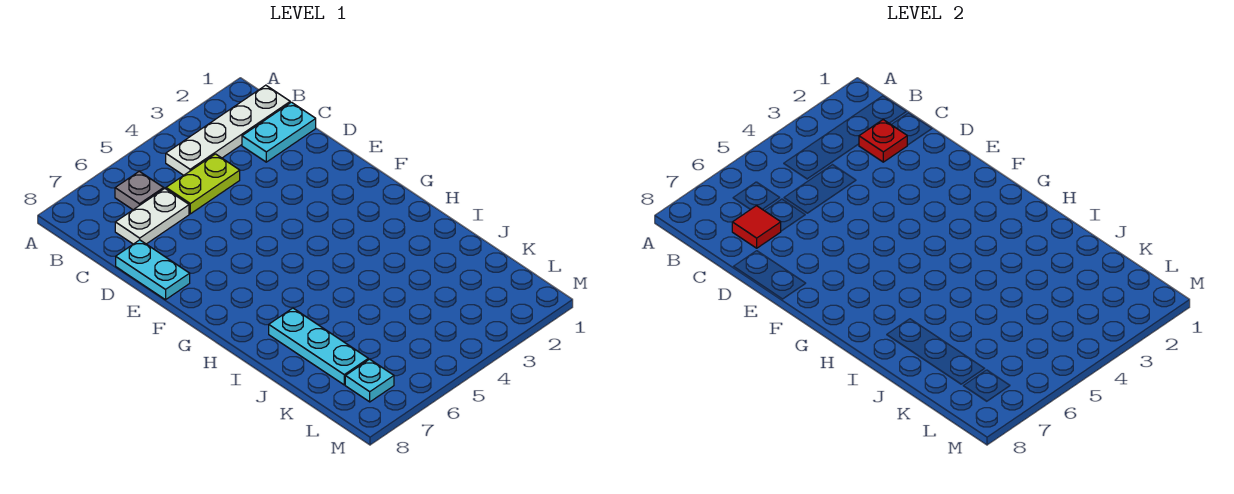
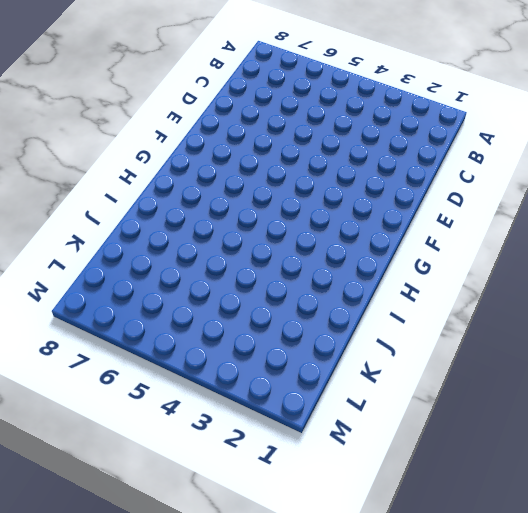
none -> white plate B1:B4 level 1
none -> grey plate B6 level 1

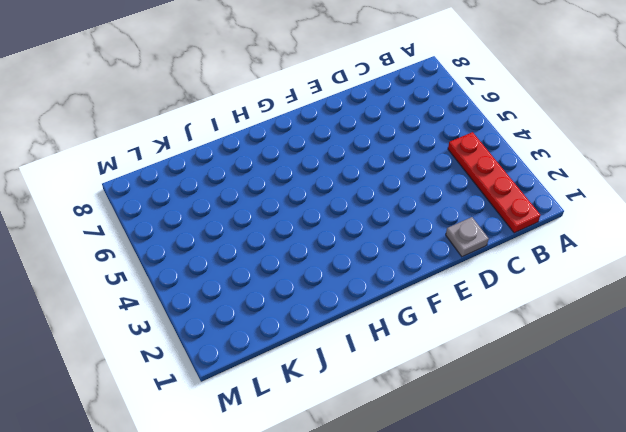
red plate B1:B4 level 1 -> white plate B1:B4 level 1
grey plate D1 level 1 -> grey plate B6 level 1
none -> cyan plate C1:C2 level 1
none -> lime plate C4:C5 level 1

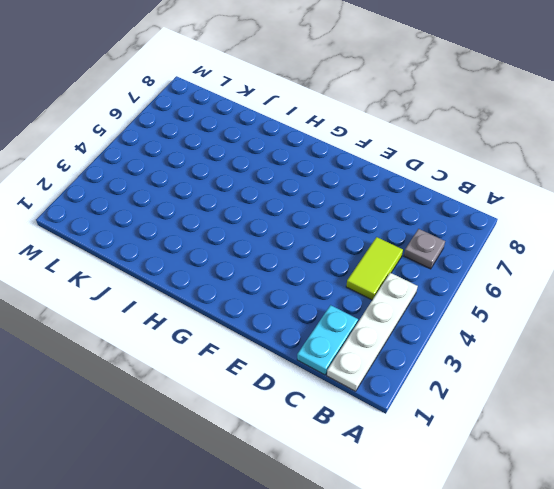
lime tile C4:C5 level 1 -> lime plate C4:C5 level 1
none -> white plate C6:C7 level 1
none -> cyan plate D8:E8 level 1

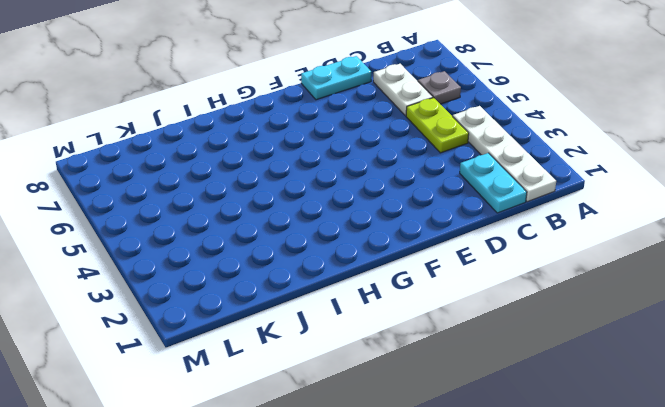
none -> cyan plate I7:K7 level 1
none -> cyan plate L7 level 1

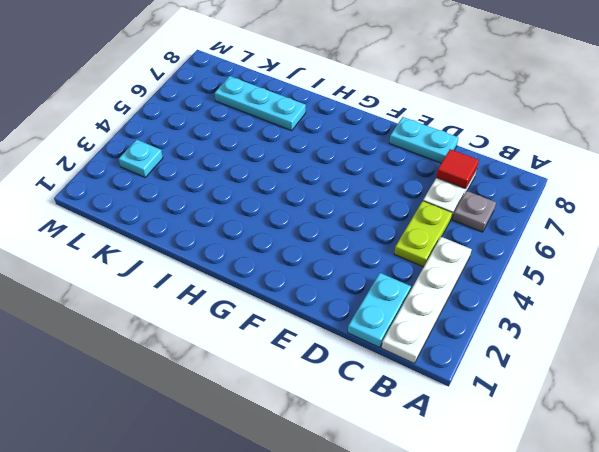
cyan plate L3 level 1 -> cyan plate L7 level 1
none -> red plate C2 level 2

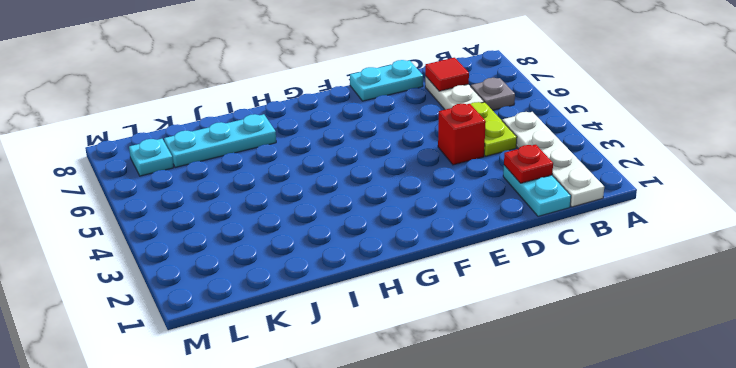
red brick D4 level 1 -> none

